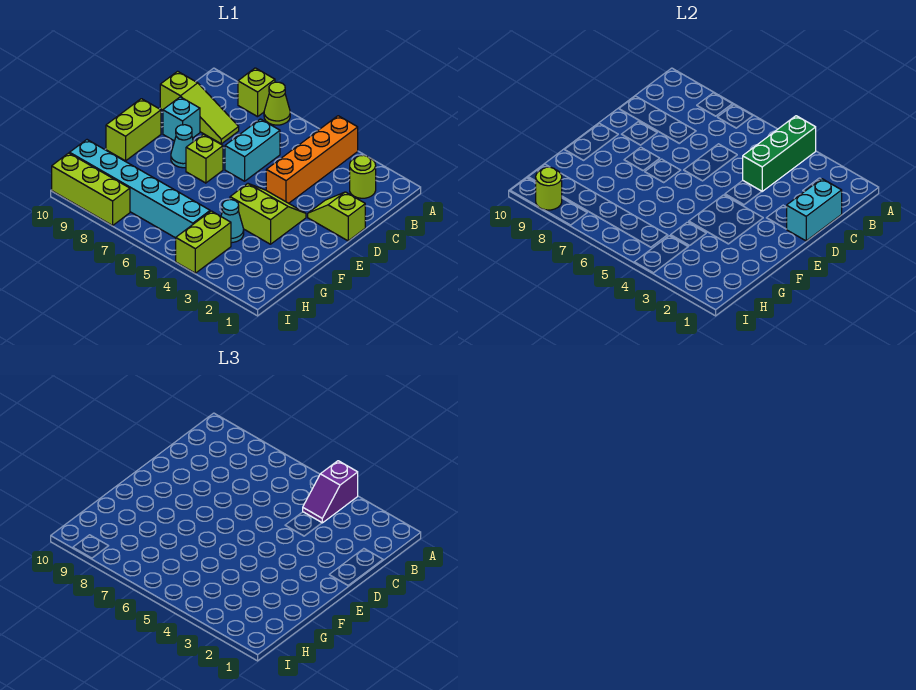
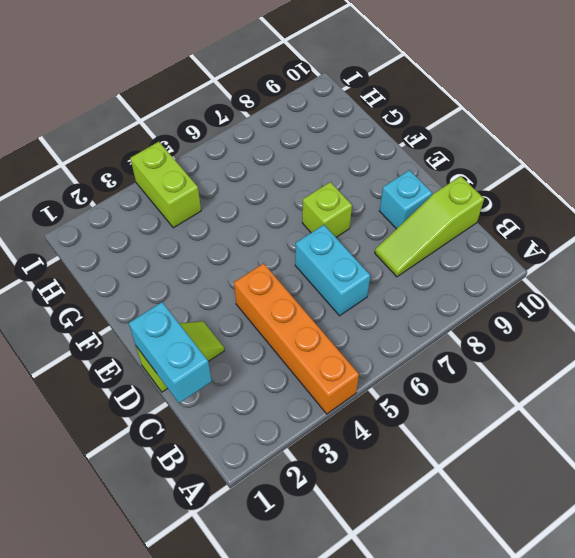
none -> lime cone A7 level 1
none -> lime brick A8 level 1
none -> lime round brick B2 level 1

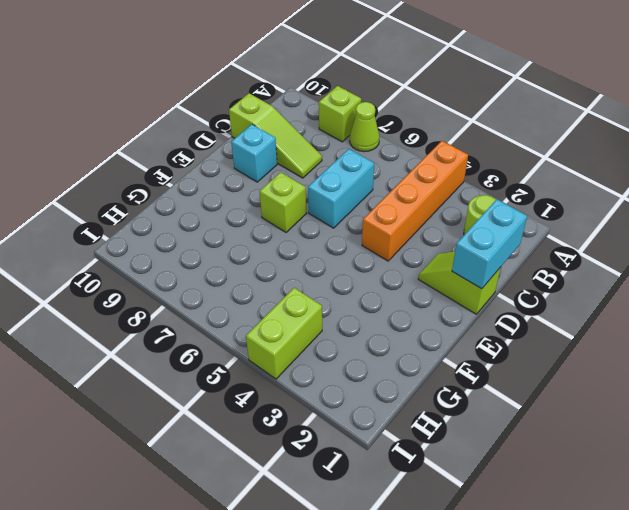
none -> lime slope E3:F4 level 1 top F
none -> cyan cone E8 level 1
none -> lime brick E10:F10 level 1

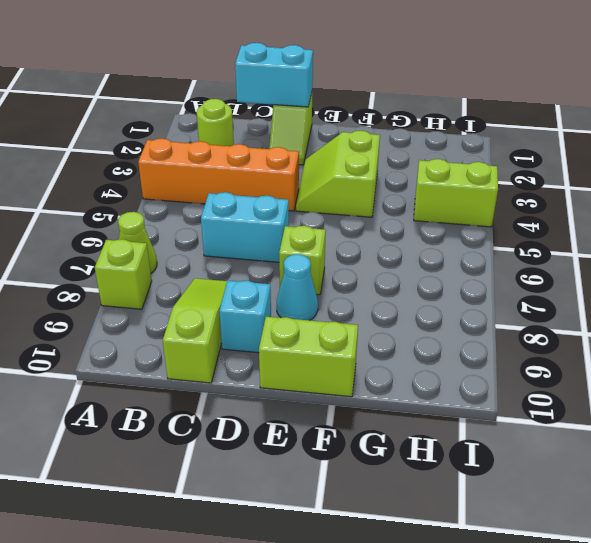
none -> cyan cone G4 level 1
none -> cyan brick H5:H10 level 1
none -> lime brick I8:I10 level 1

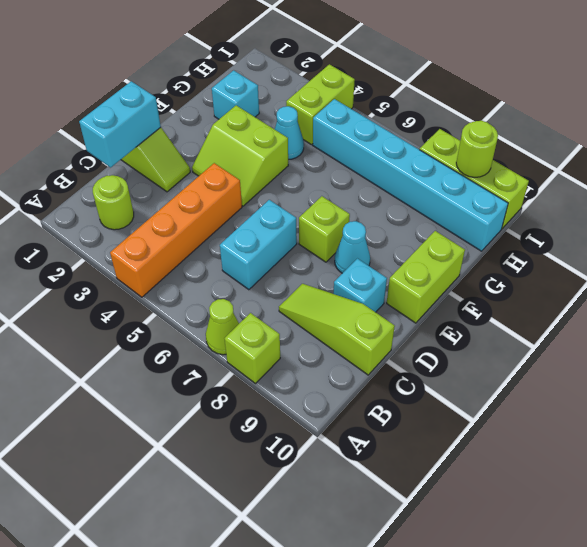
cyan brick G2 level 1 -> none
none -> green brick A4:C4 level 2
none -> purple slope A4:B4 level 3 top A

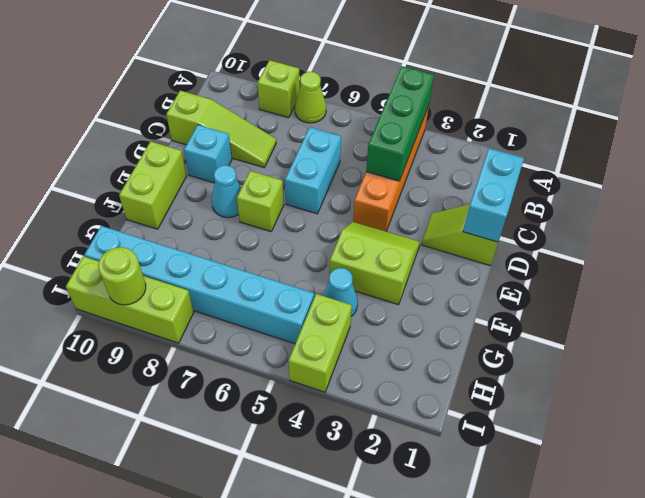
none -> lime round brick B2 level 1
none -> purple slope A4:B4 level 3 top A

